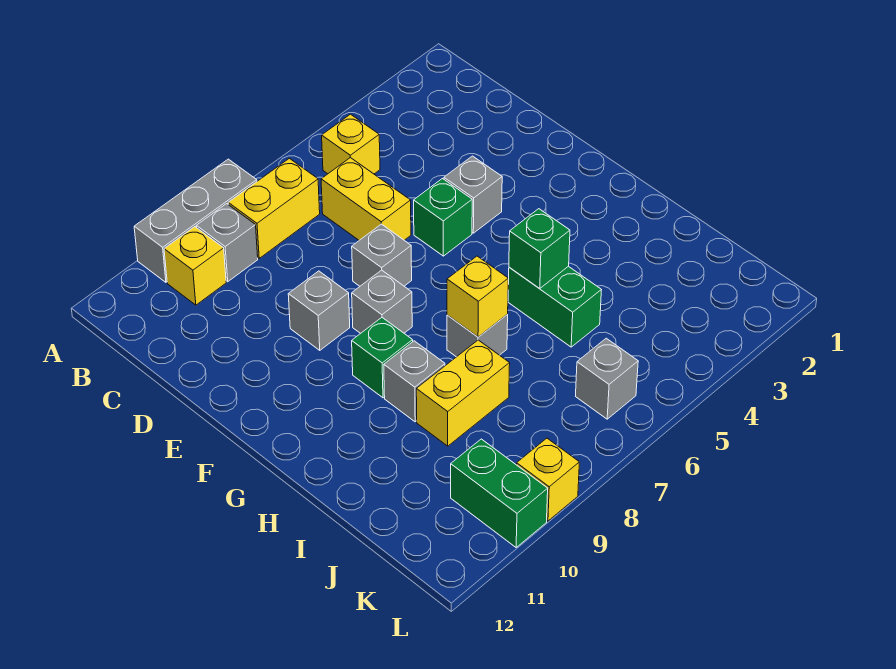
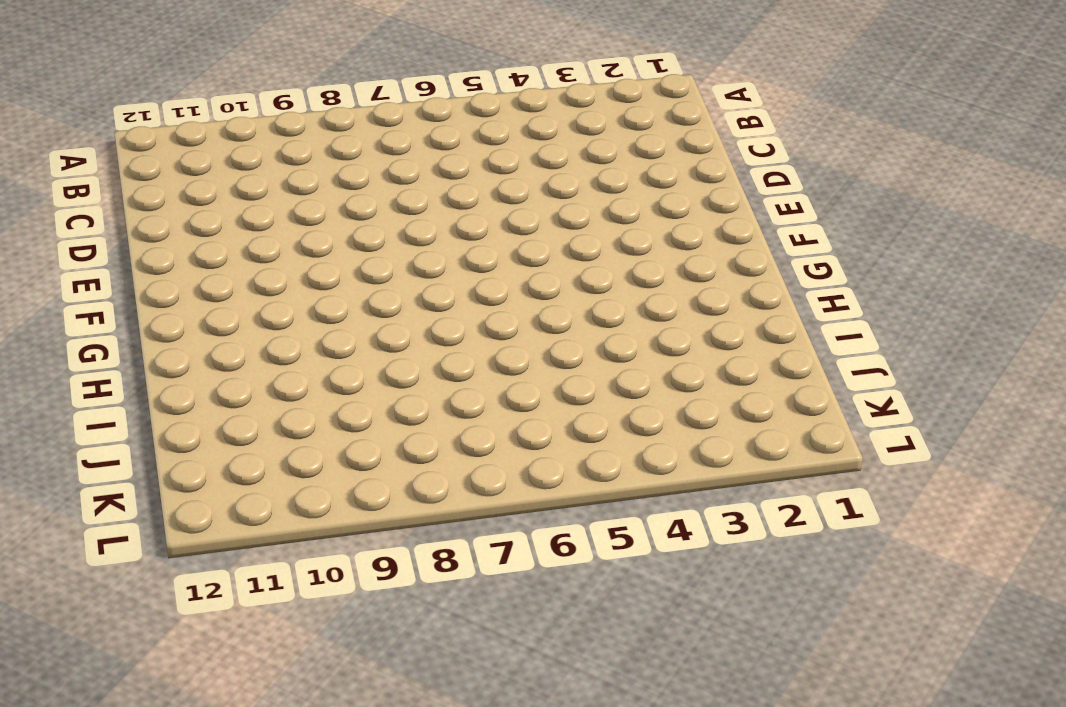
none -> grey brick A8:A10 level 1
none -> yellow brick B5 level 1
none -> yellow brick B7:B8 level 1

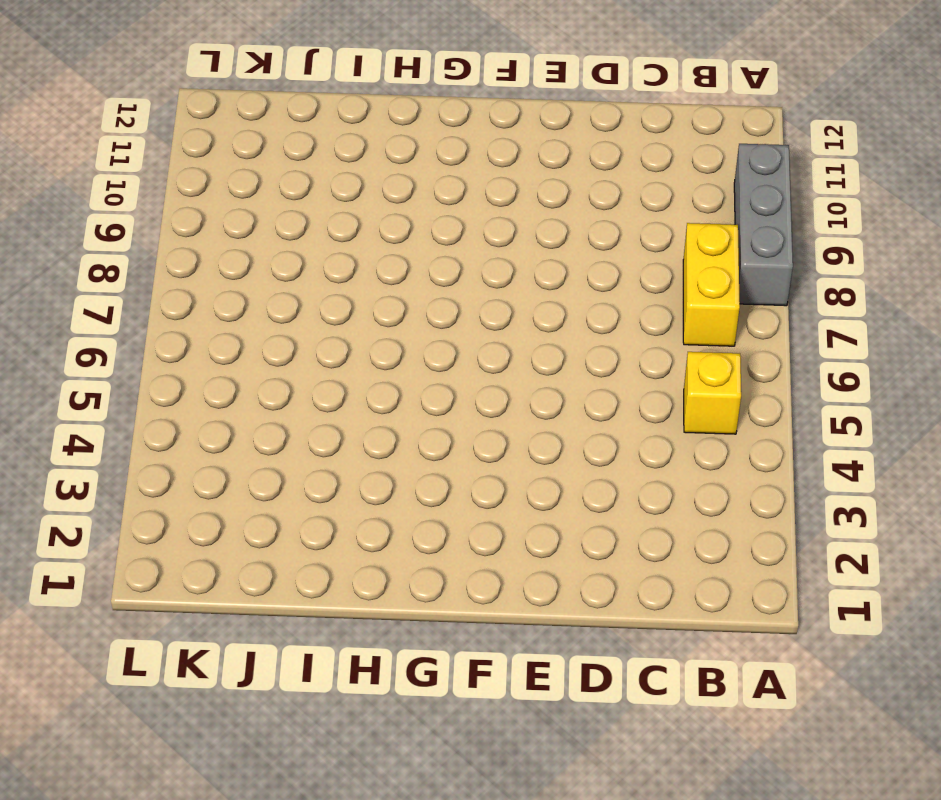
none -> grey brick B9 level 1
none -> yellow brick B10 level 1
none -> yellow brick C6:D6 level 1

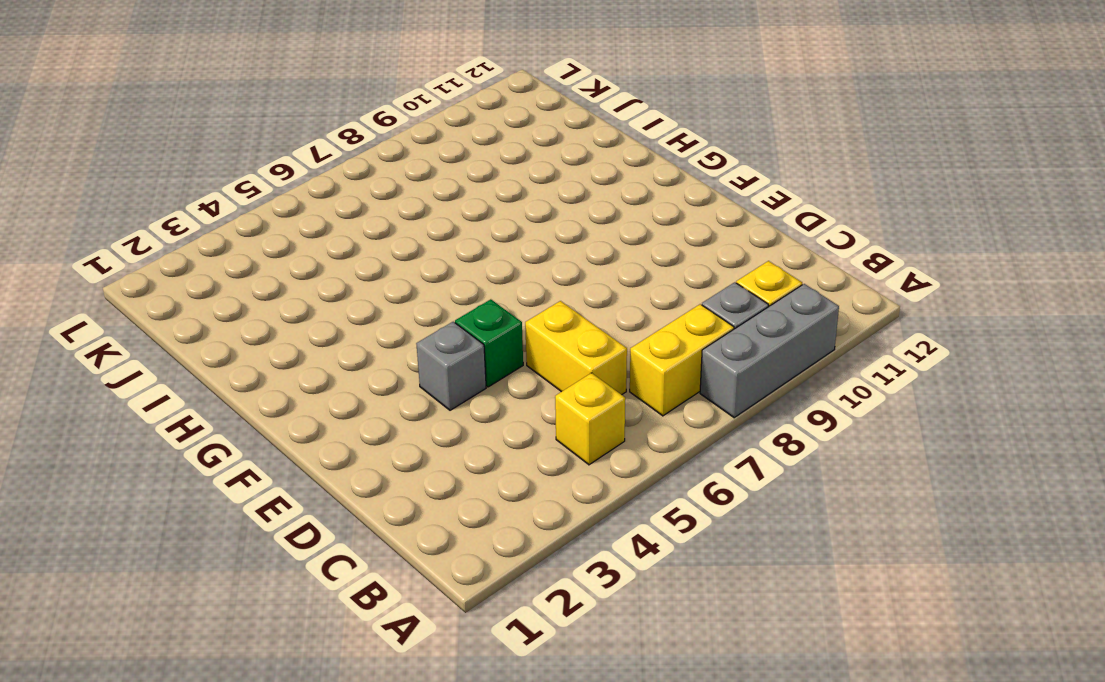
none -> grey brick E7 level 1
none -> grey brick E9 level 1
none -> grey brick F8 level 1

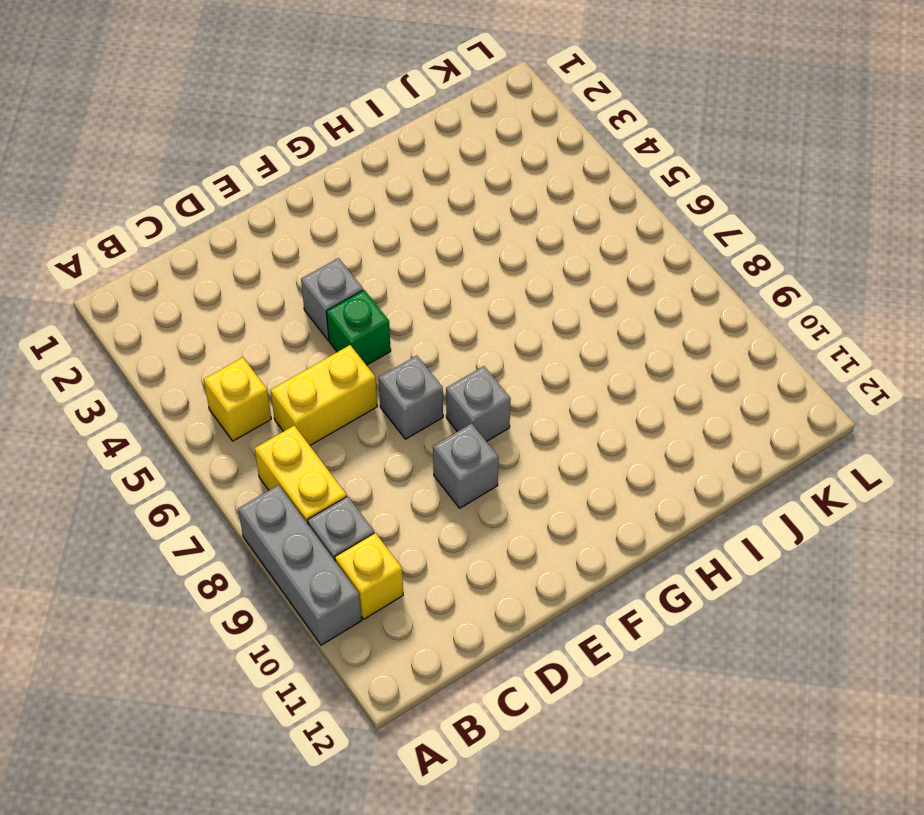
none -> green brick G9 level 1
none -> green brick H5:I5 level 1
none -> grey brick H7 level 1

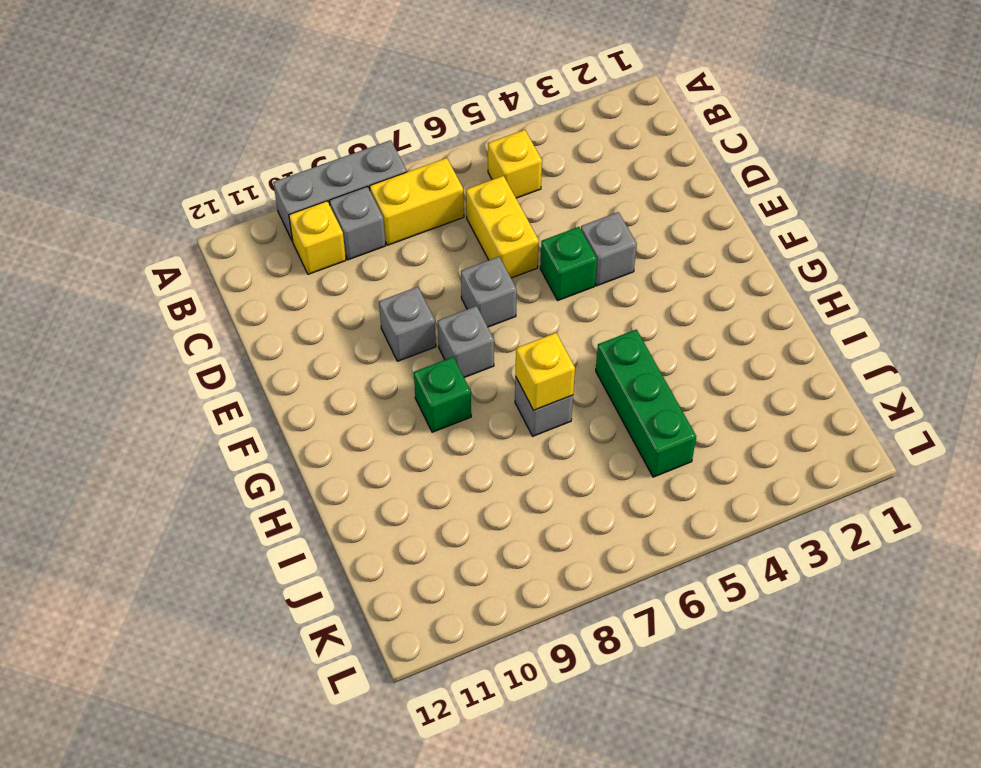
green brick H5:J5 level 1 -> green brick H5:I5 level 1
none -> grey brick H9 level 1
none -> yellow brick I8:I9 level 1
none -> grey brick K6 level 1

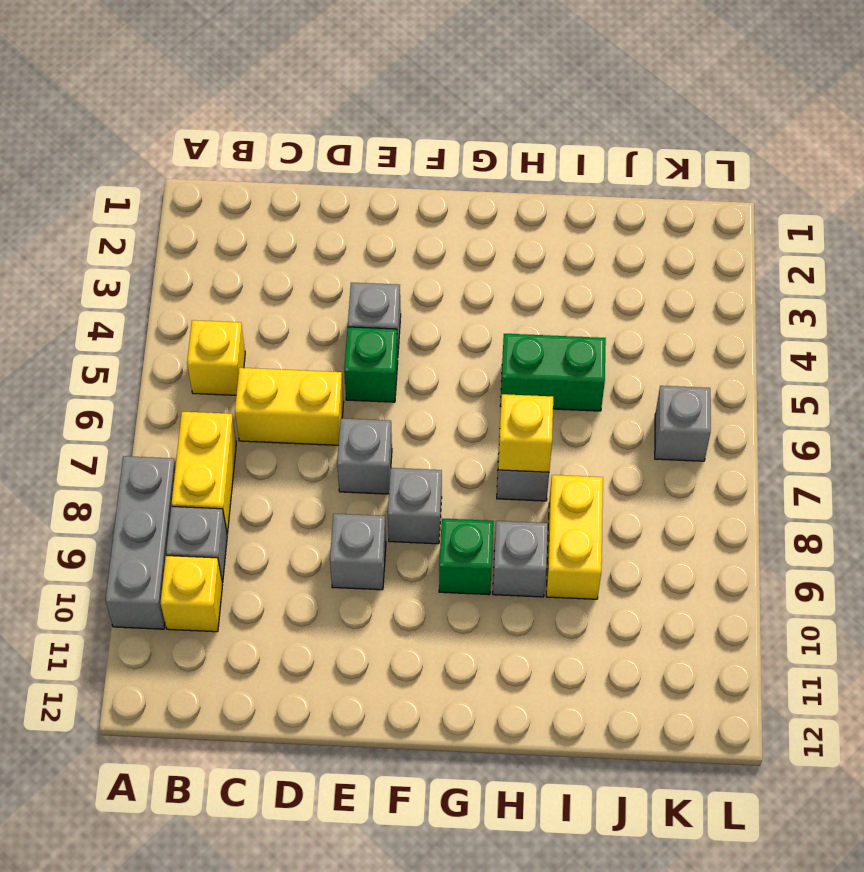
none -> green brick K10:L10 level 1
none -> yellow brick L9 level 1
none -> green brick H5 level 2

